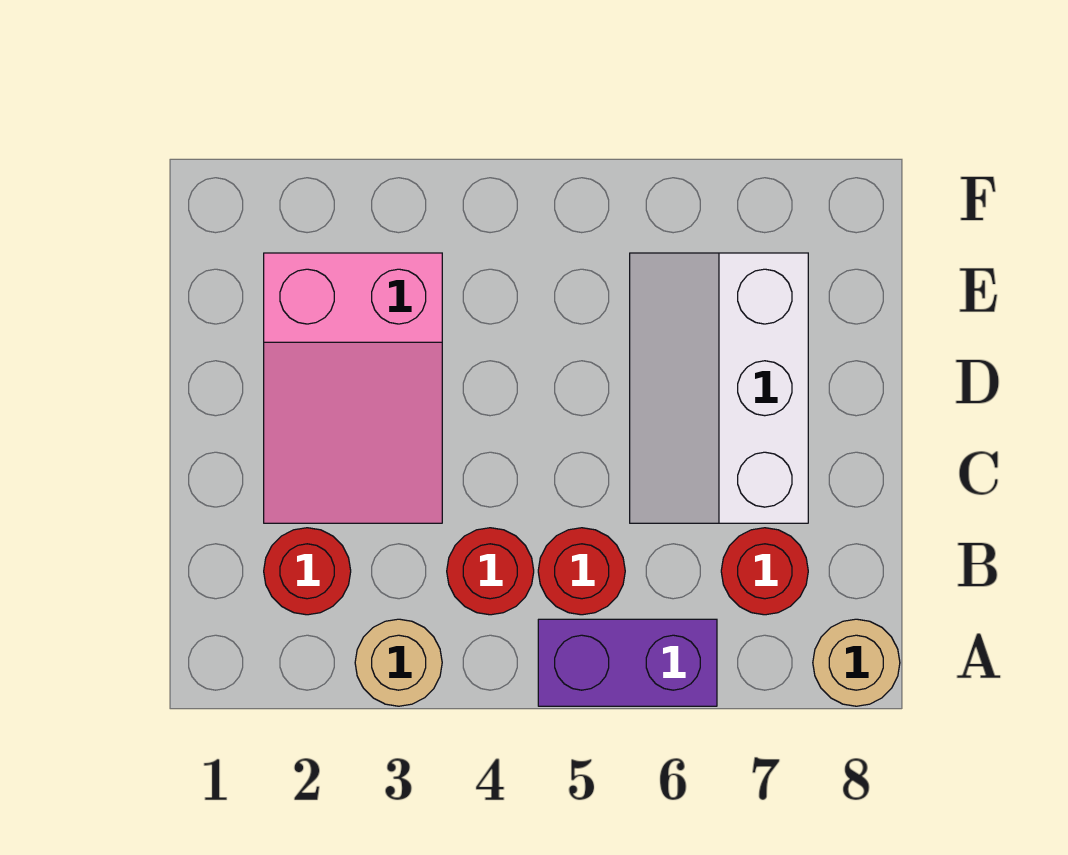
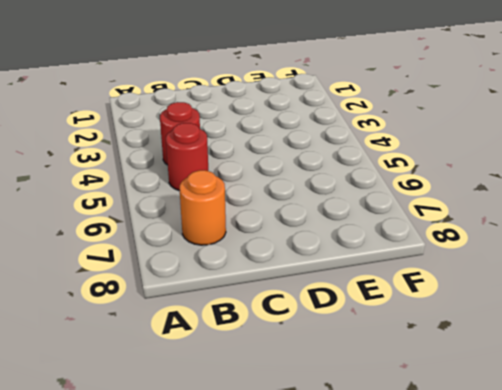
orange round brick B7 level 1 -> red round brick B7 level 1
none -> tan round brick A3 level 1
none -> purple brick A5:A6 level 1

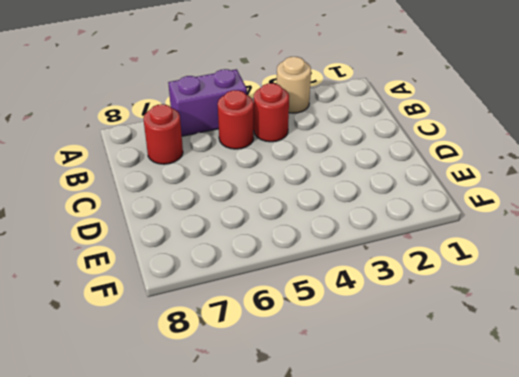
none -> tan round brick A8 level 1
none -> red round brick B2 level 1

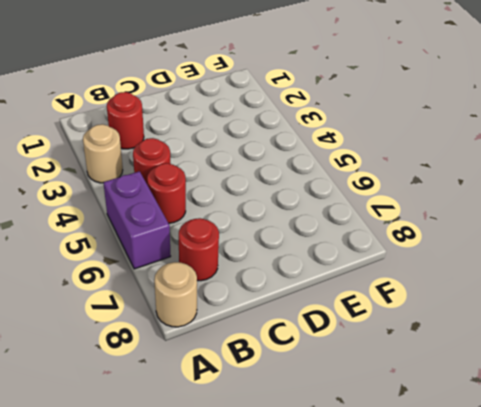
none -> pink slope C2:E3 level 1 top E
none -> white slope C6:E7 level 1 top 7

